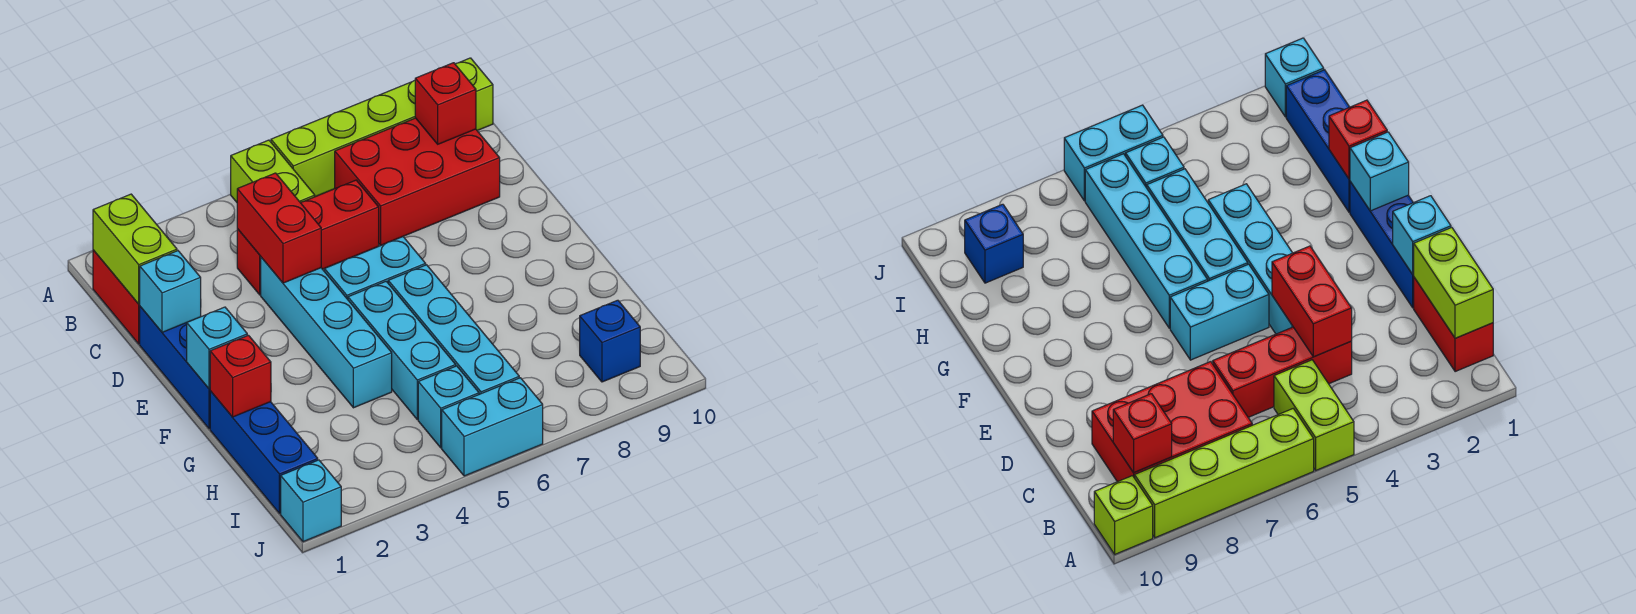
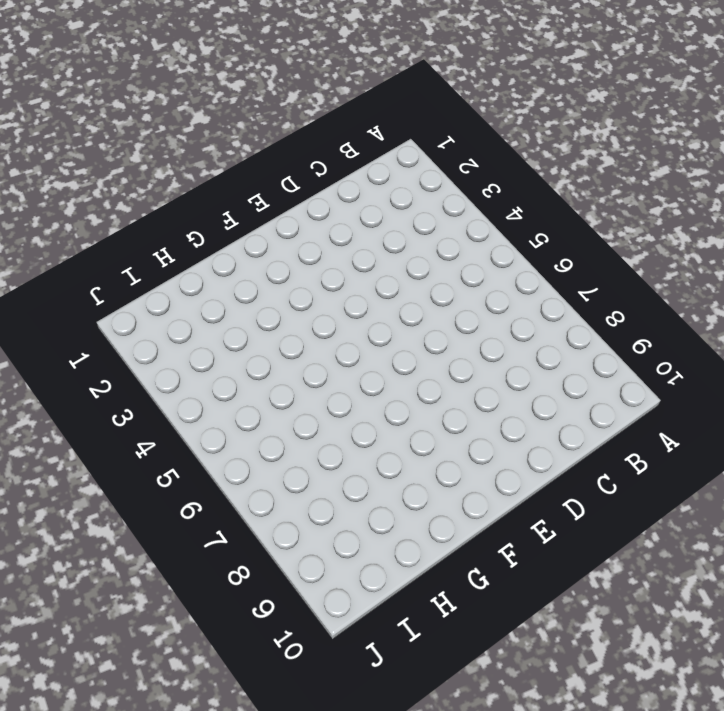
none -> lime brick A5:B5 level 1
none -> lime brick A6:A9 level 1
none -> lime brick A10 level 1

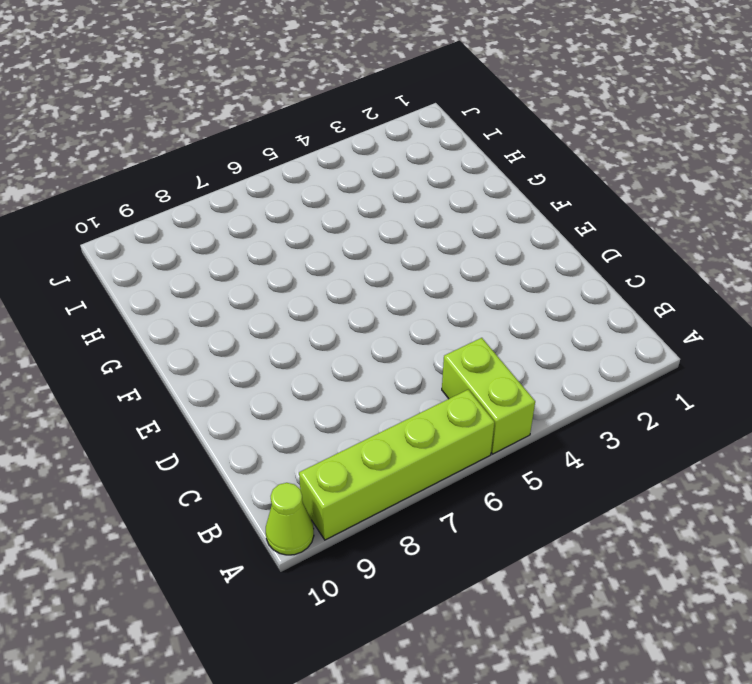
lime cone A10 level 1 -> lime brick A10 level 1
none -> red brick B1:C1 level 1
none -> red brick B7:C9 level 1
none -> red brick C4:C6 level 1

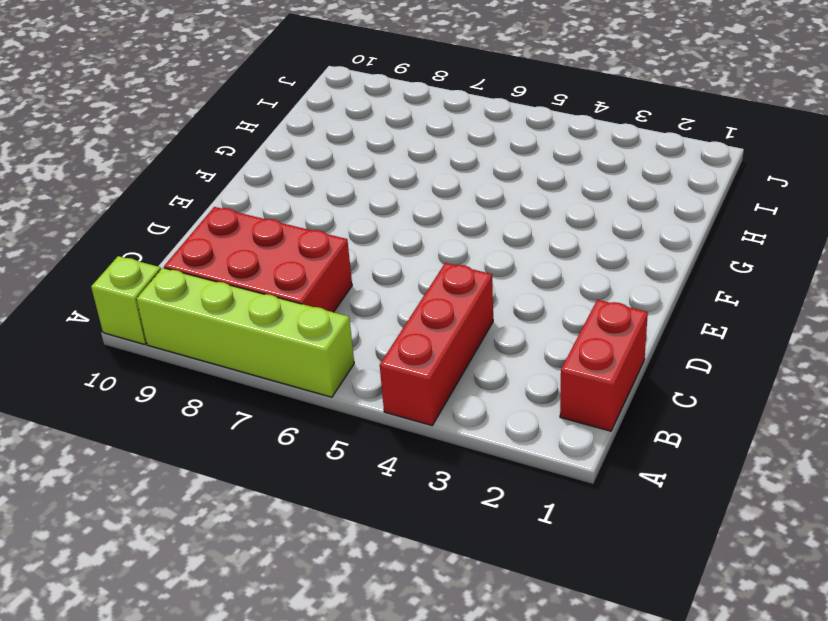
red brick A4:C4 level 1 -> red brick C4:C6 level 1
none -> lime brick A5:B5 level 1
none -> blue brick D1:F1 level 1
none -> cyan brick D4:G4 level 1

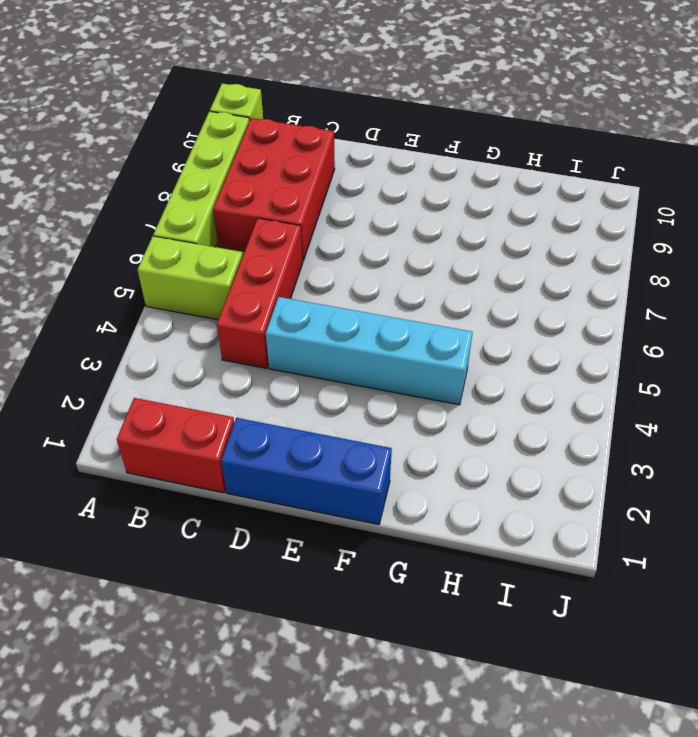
none -> cyan brick E5:E6 level 1
none -> cyan brick F5:H5 level 1
none -> cyan brick F6:I6 level 1

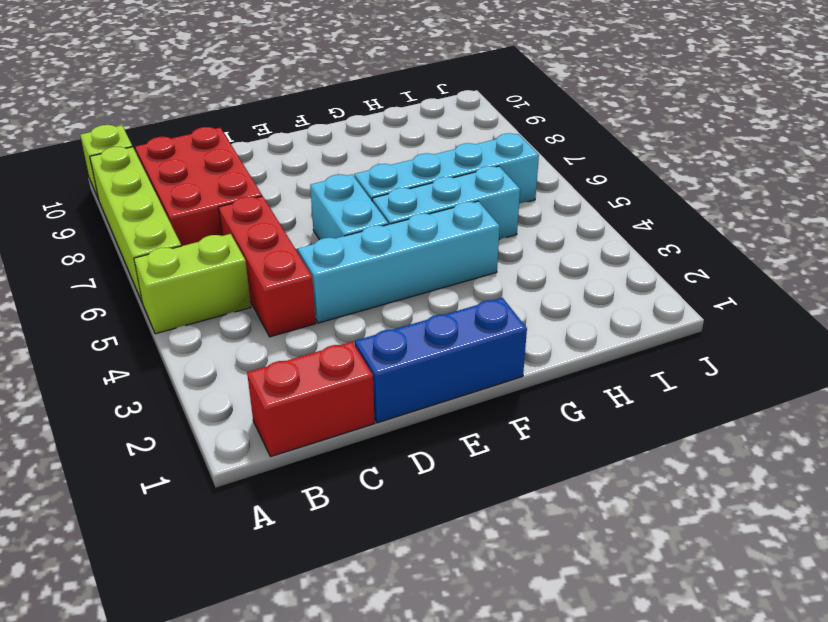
none -> blue brick G1:I1 level 1
none -> cyan brick I5 level 1
none -> blue brick I9 level 1

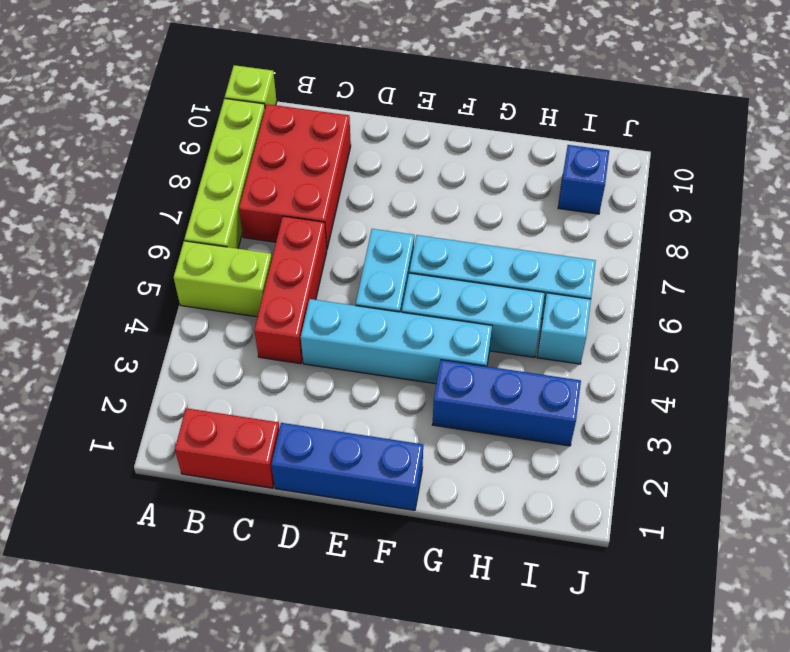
blue brick G3:I3 level 1 -> blue brick G1:I1 level 1
none -> cyan brick J1 level 1
none -> cyan brick J5:J6 level 1
none -> lime brick B1:C1 level 2

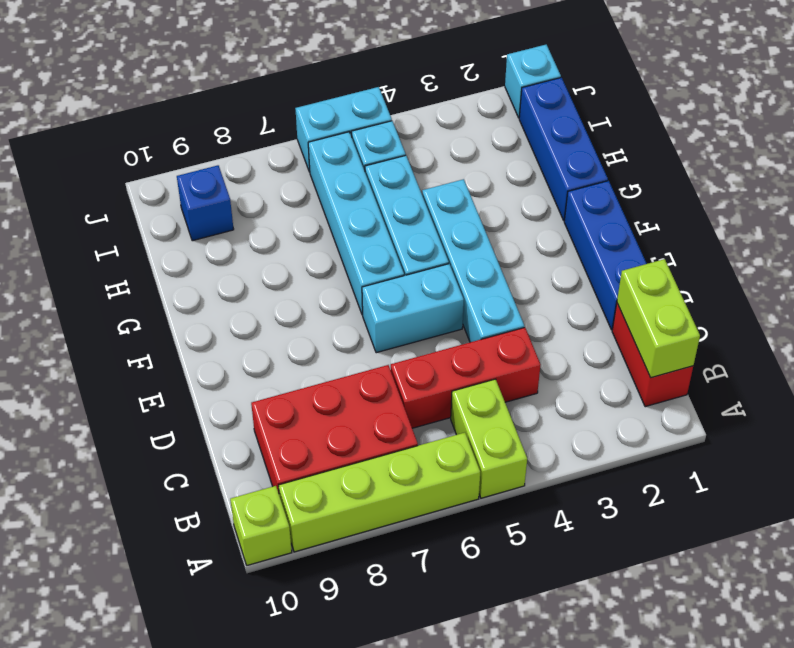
none -> red brick B9 level 2
none -> red brick C4:D4 level 2
none -> cyan brick D1 level 2

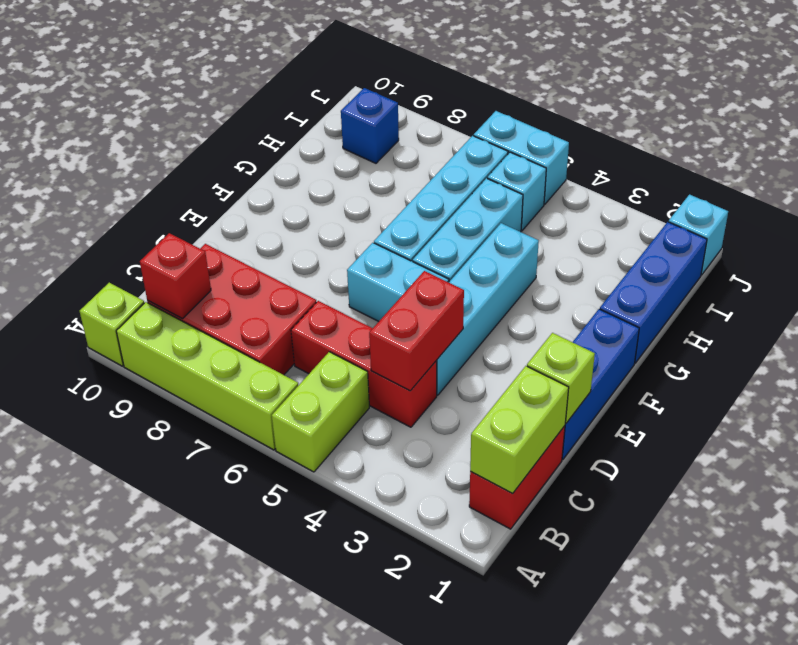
lime brick D1 level 2 -> cyan brick D1 level 2
none -> cyan brick F1 level 2
none -> red brick G1 level 2

